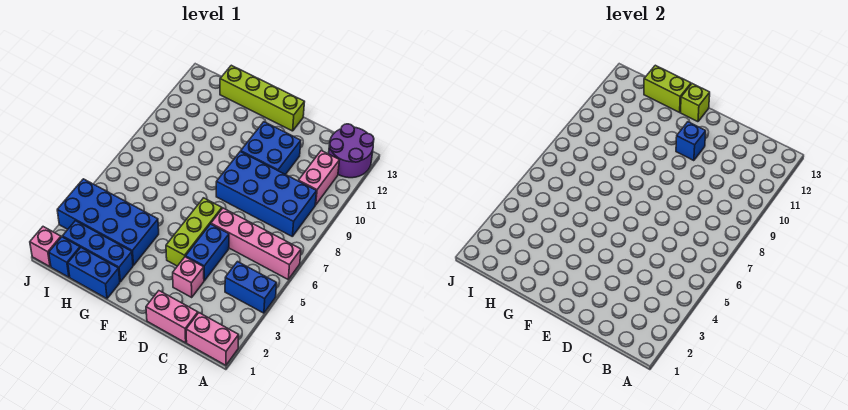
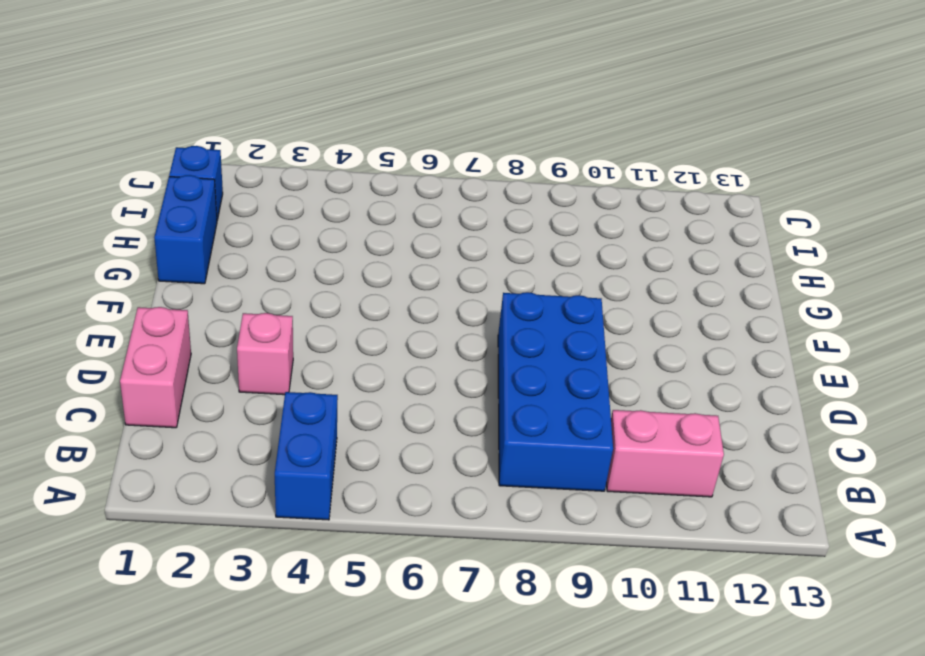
none -> pink brick A1:B1 level 1
none -> pink brick A6:D6 level 1
none -> purple round brick A12:B13 level 1

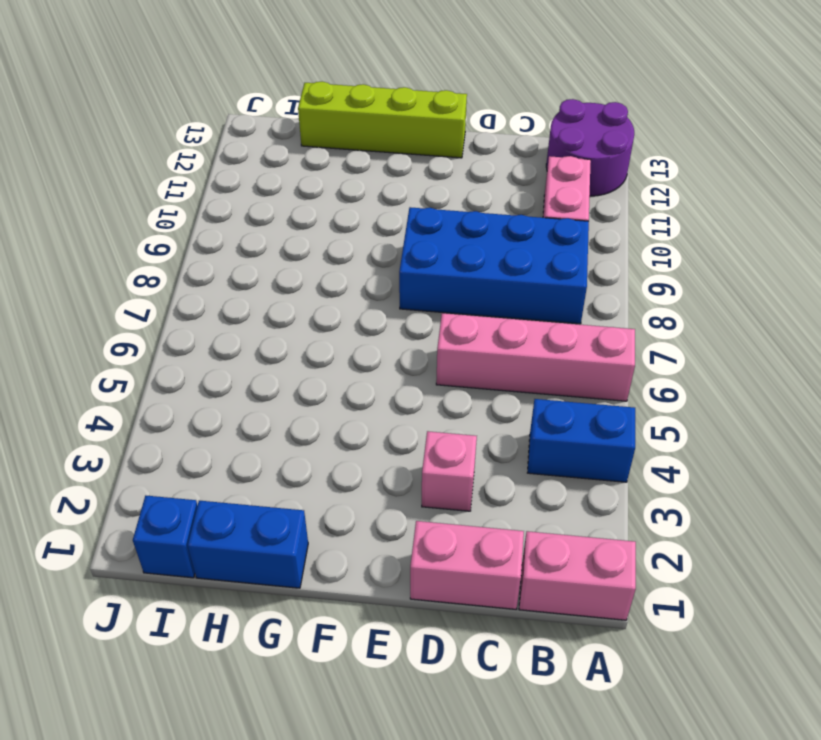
none -> blue brick D4:D5 level 1
none -> blue brick D10:E11 level 1
none -> lime brick E4:E6 level 1

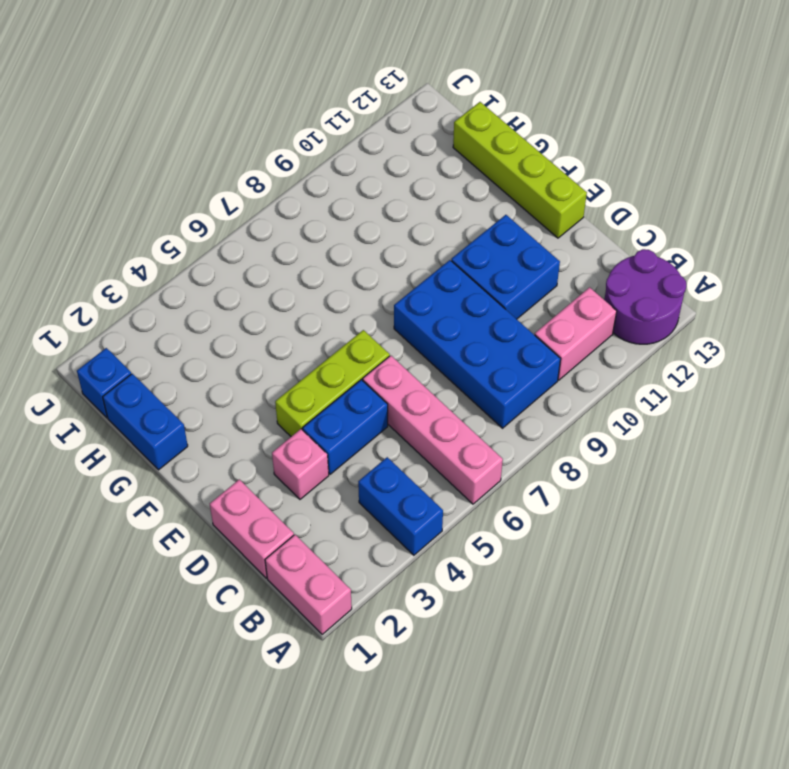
none -> blue brick G2:I2 level 1
none -> blue brick G3:J4 level 1
none -> pink brick J1 level 1

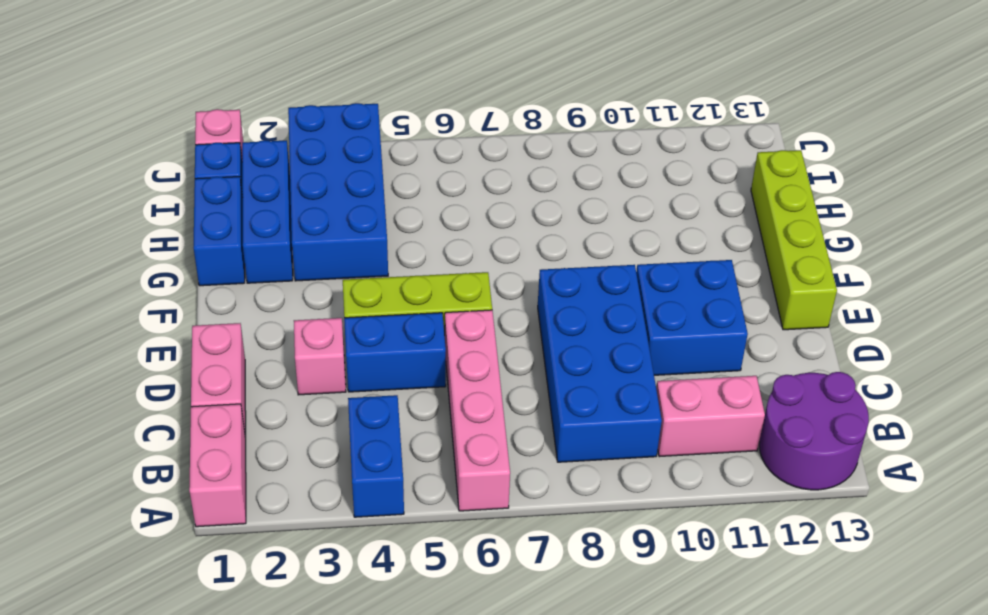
none -> blue brick E11 level 2
none -> lime brick F13 level 2
none -> lime brick G13:H13 level 2

